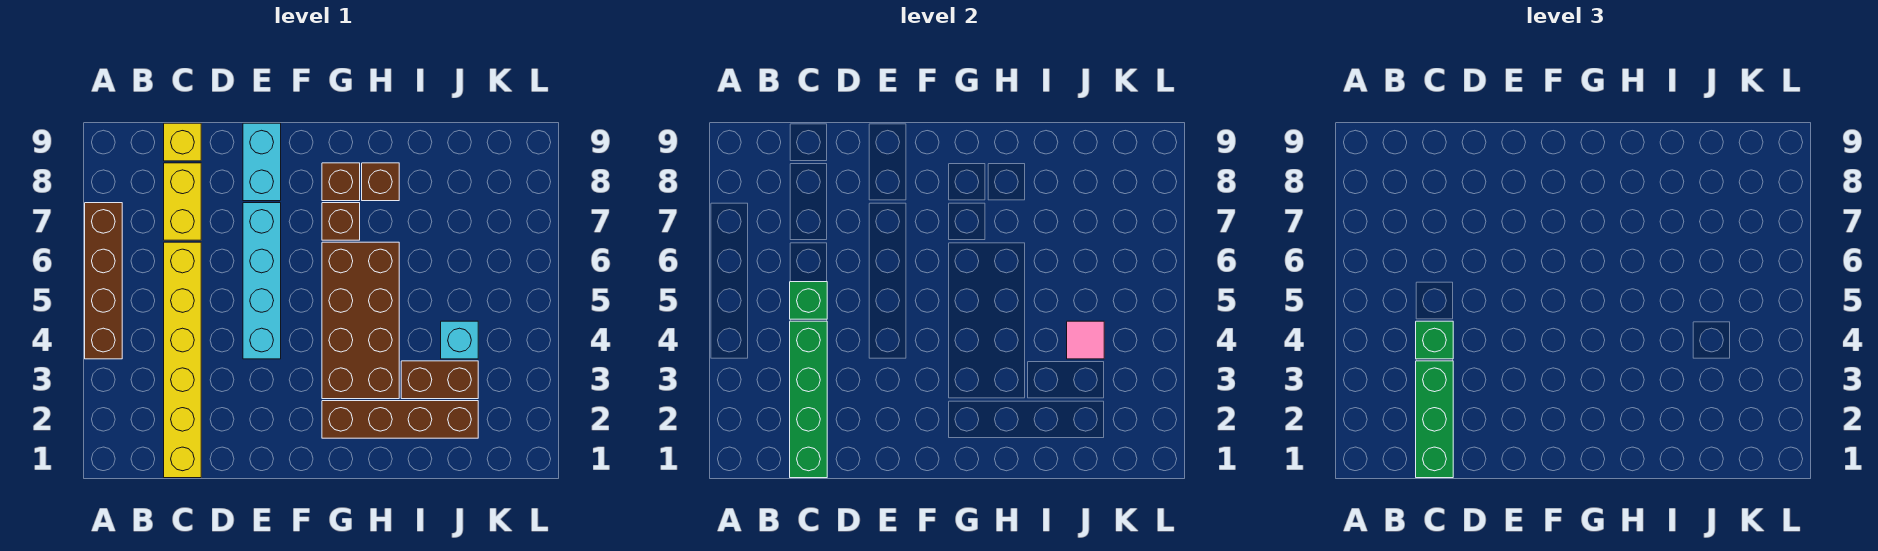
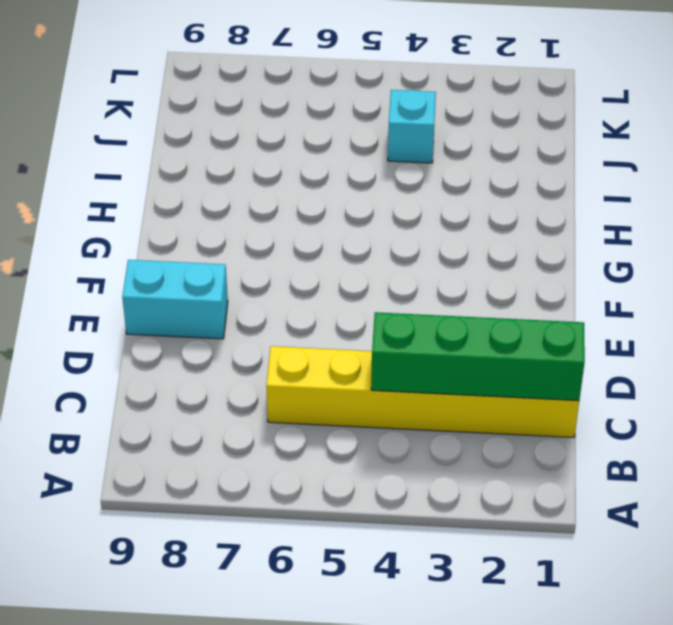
none -> brown brick A4:A7 level 1
none -> yellow brick C7:C8 level 1
none -> yellow brick C9 level 1

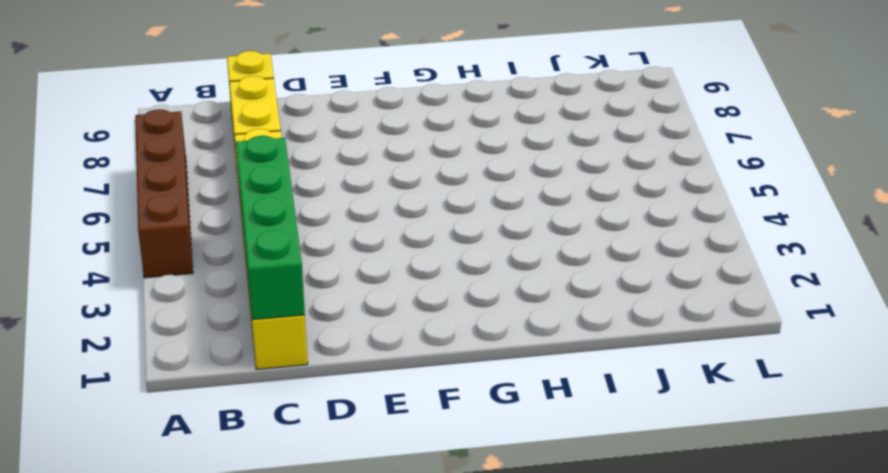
none -> cyan brick E4:E7 level 1
none -> cyan brick E8:E9 level 1
none -> brown brick G2:J2 level 1

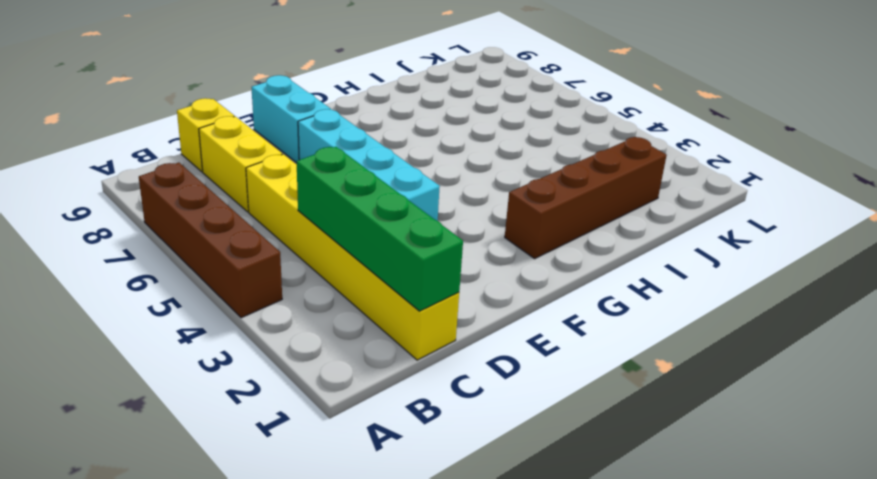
none -> brown brick G3:H6 level 1
none -> brown brick G7 level 1
none -> brown brick G8 level 1

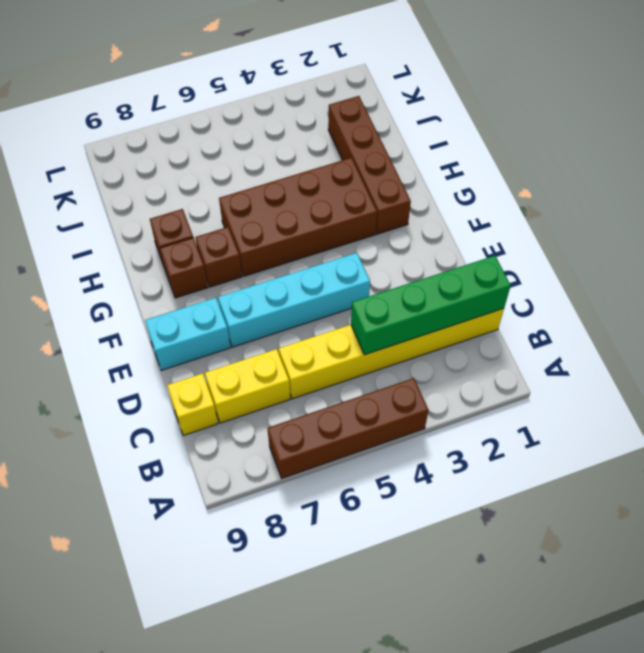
none -> brown brick I3:J3 level 1
none -> cyan brick J4 level 1
none -> green brick C5 level 2

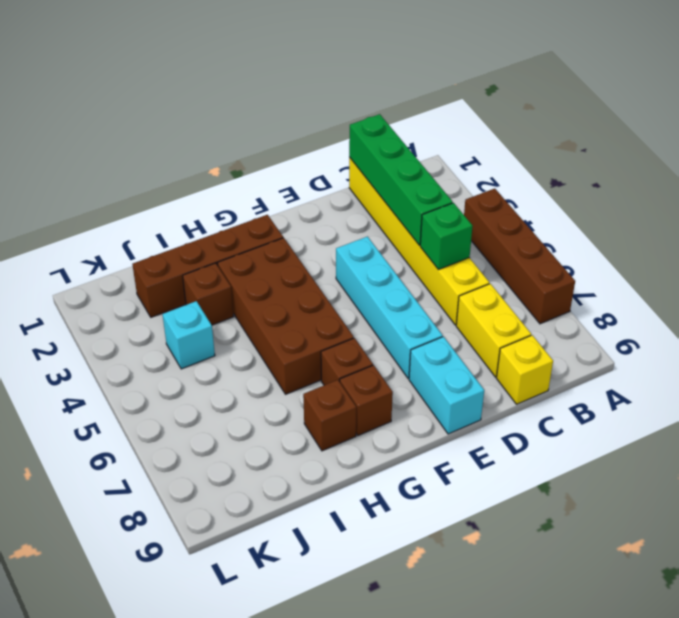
brown brick I3 level 1 -> brown brick I3:J3 level 1
none -> pink tile J4 level 2
none -> green brick C1:C3 level 3
none -> green brick C4 level 3

